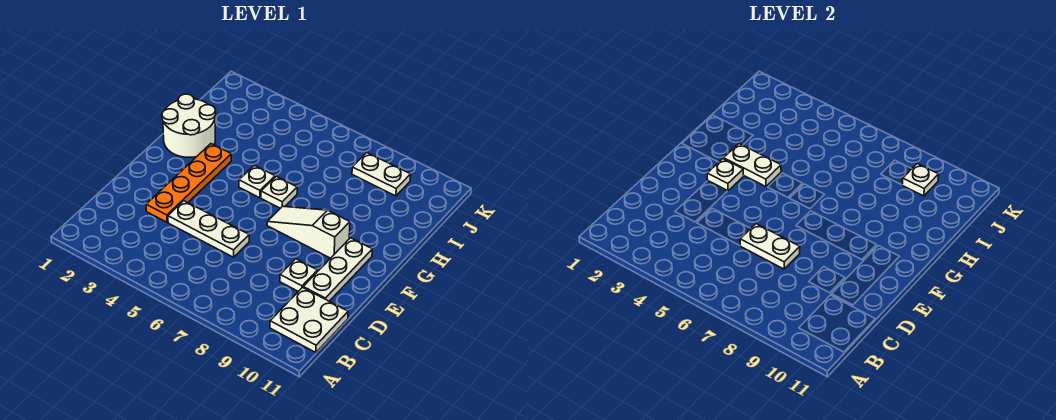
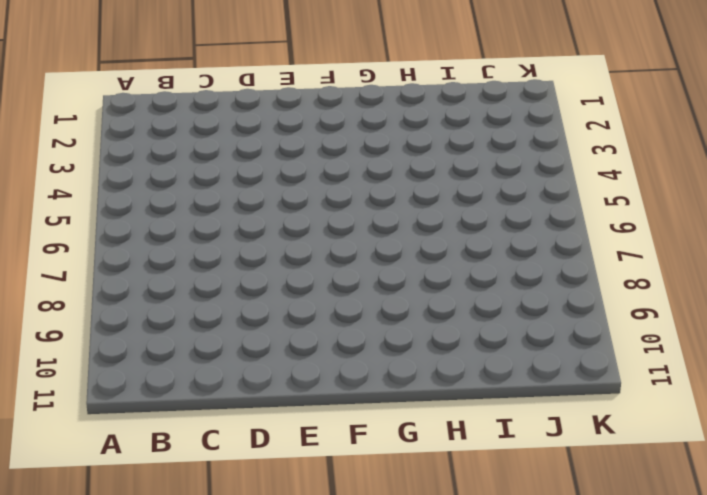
none -> white plate B10:C11 level 1
none -> orange plate D3:G3 level 1
none -> white plate D4:D6 level 1

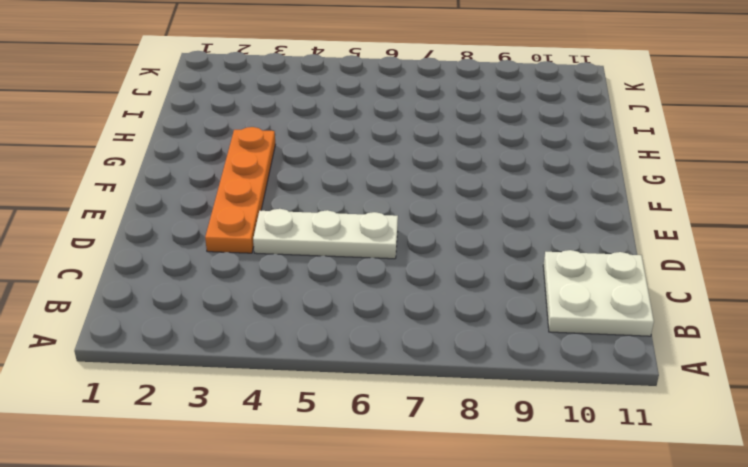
none -> white plate D9 level 1
none -> white plate D10:F10 level 1
none -> white slope F7:F9 level 1 top 9

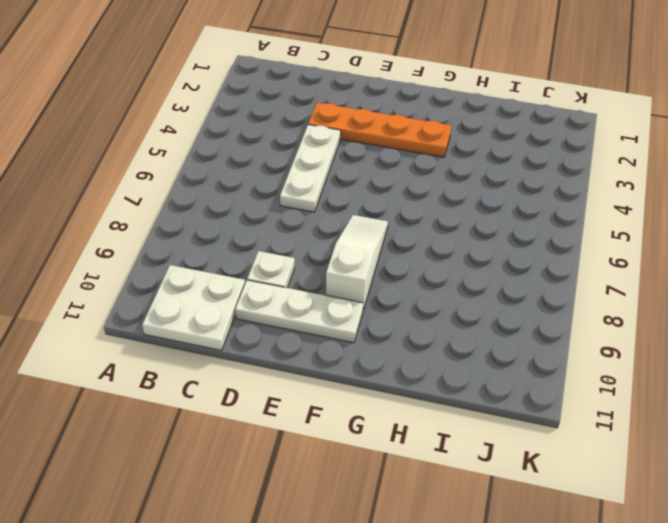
none -> white round brick G1:H2 level 1
none -> white plate G5 level 1
none -> white plate G6 level 1

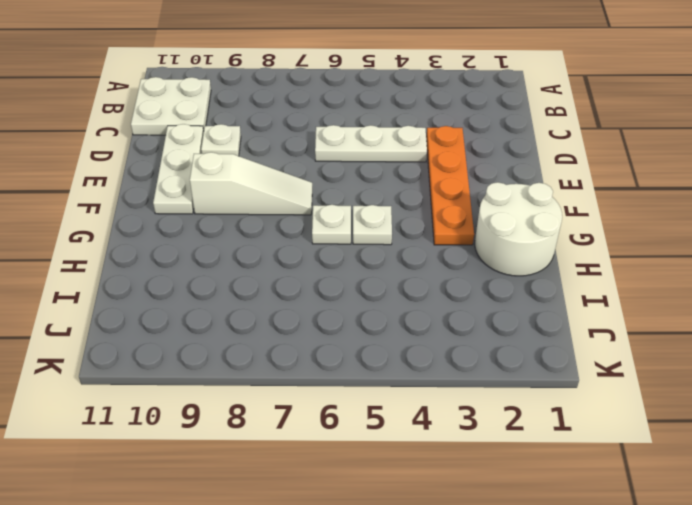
none -> white plate J8:J9 level 1
none -> white plate D6:D7 level 2
none -> white plate F3 level 2

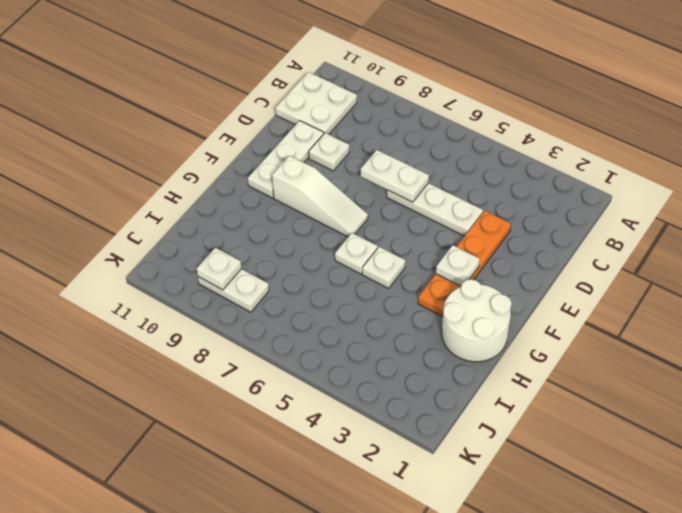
none -> white plate G3:G4 level 2

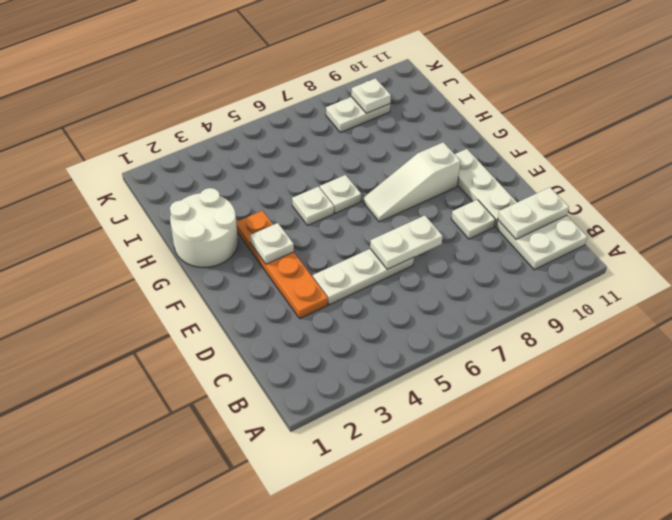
white plate C10:C11 level 2 -> white plate G3:G4 level 2

